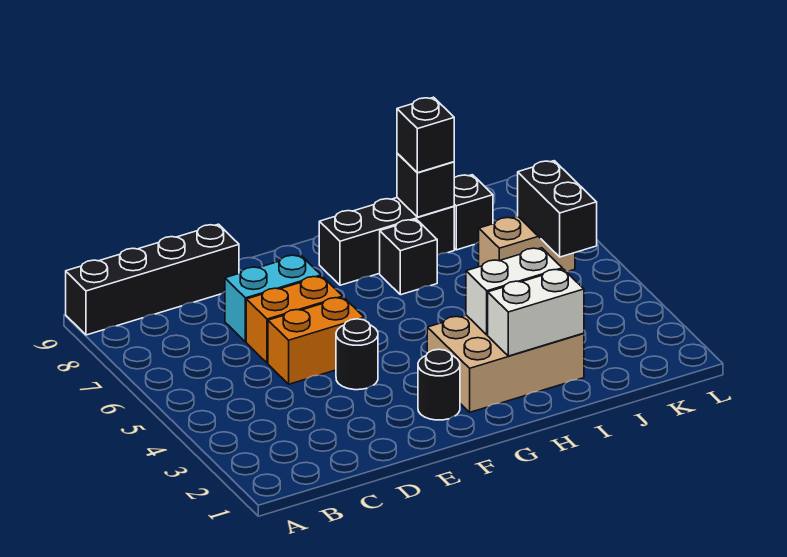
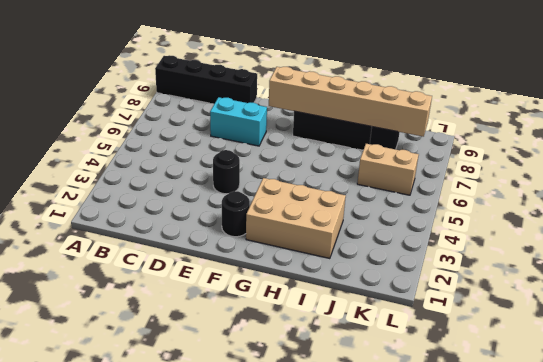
tan brick F8:K8 level 2 -> black brick I8 level 2
none -> orange brick D5:E5 level 1
none -> orange brick D6:E6 level 1
none -> black brick H7 level 1

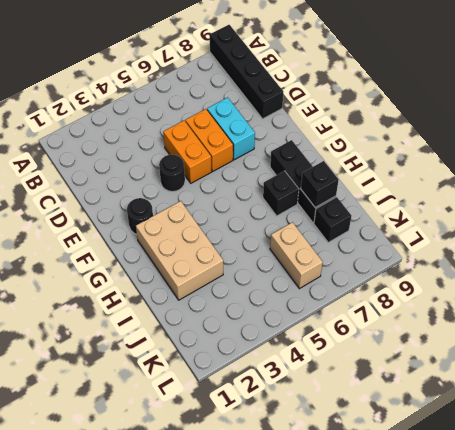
none -> white brick H2:I2 level 2
none -> white brick H3:I3 level 2
none -> black brick K5:K6 level 2

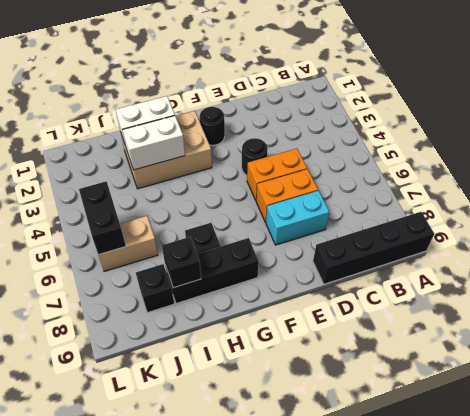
none -> black brick I8 level 3

